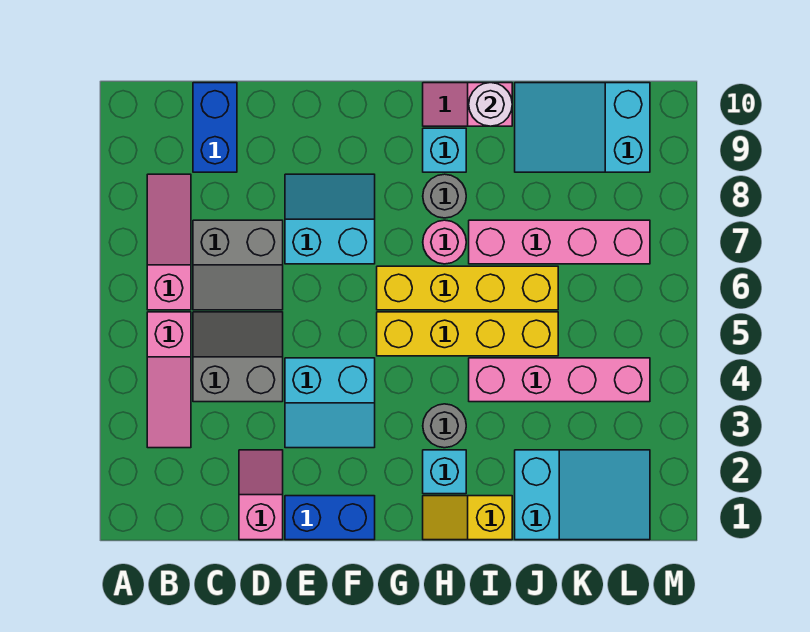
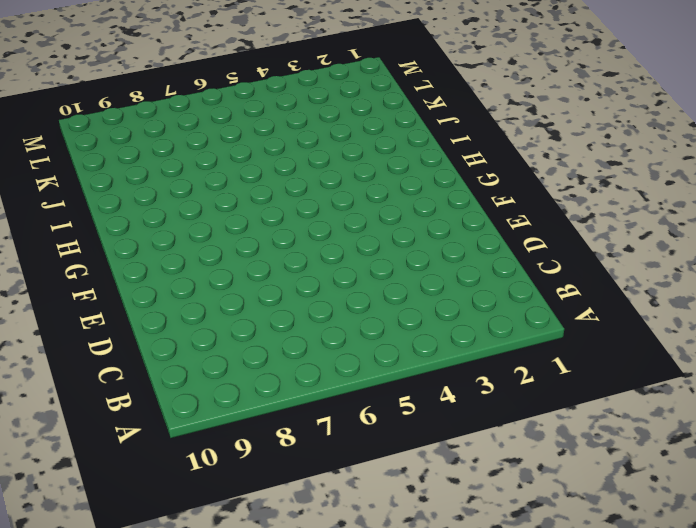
none -> pink slope B3:B5 level 1 top 5
none -> pink slope B6:B8 level 1 top 6
none -> grey slope C4:D5 level 1 top 4

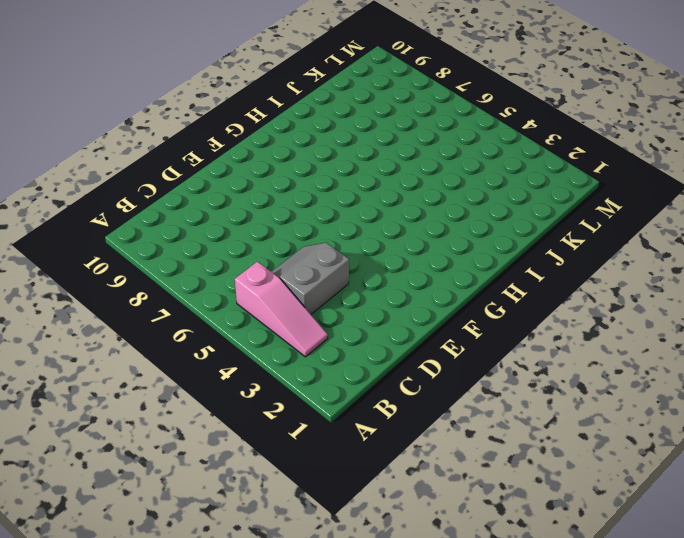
none -> pink slope B6:B8 level 1 top 6
none -> grey slope C6:D7 level 1 top 7
none -> blue brick C9:C10 level 1

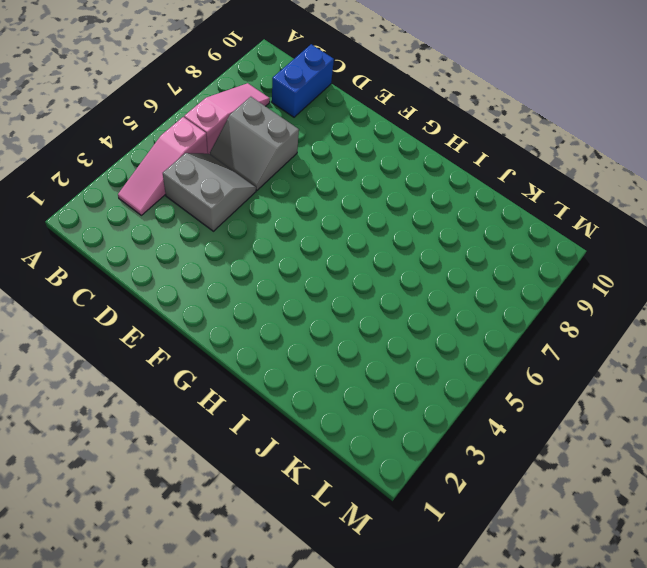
none -> pink slope D1:D2 level 1 top 1
none -> blue brick E1:F1 level 1
none -> cyan slope E3:F4 level 1 top 4

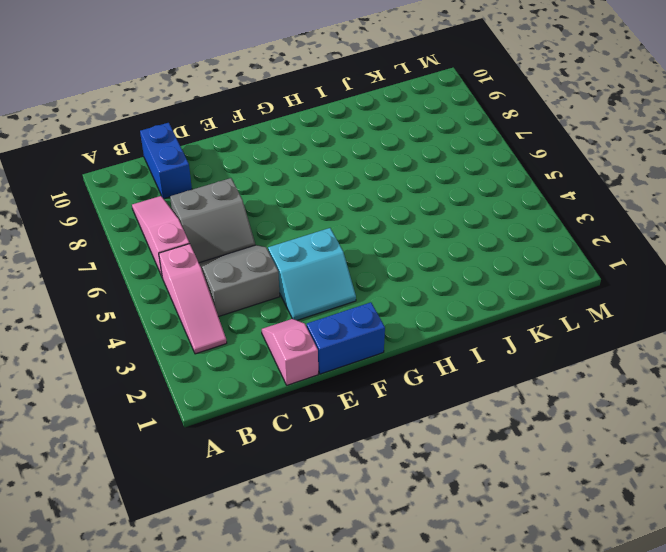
none -> cyan slope E7:F8 level 1 top 7
none -> yellow brick G5:J5 level 1
none -> yellow brick G6:J6 level 1

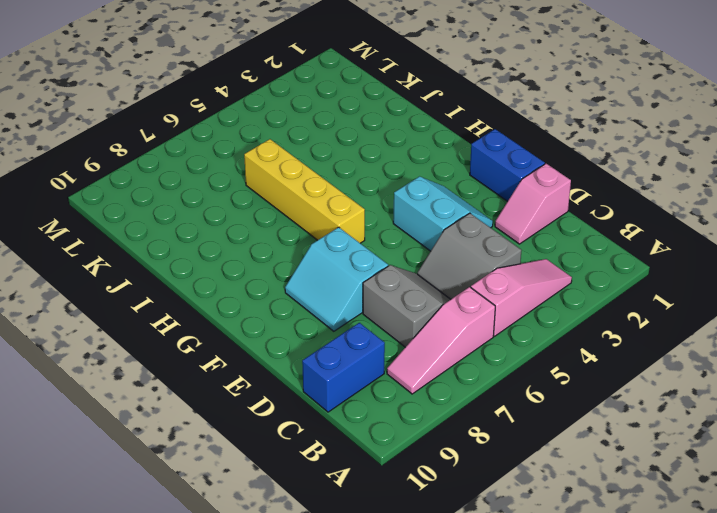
none -> yellow brick G5:J5 level 1
none -> yellow slope H1:I1 level 1 top I
none -> cyan brick H2 level 1

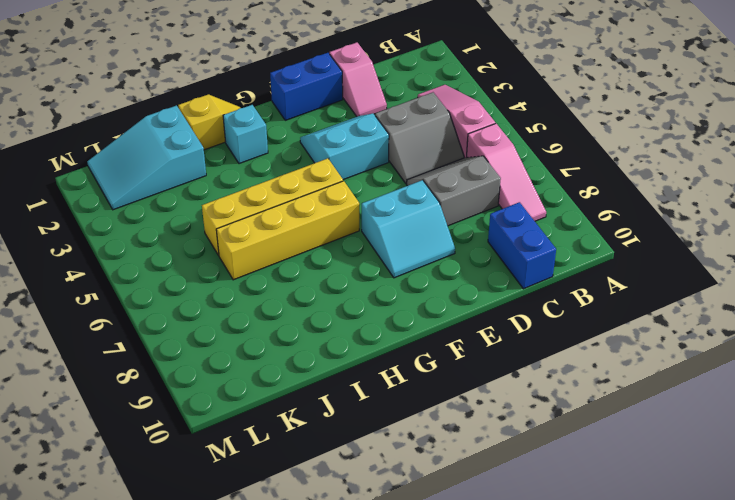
none -> grey round brick H3 level 1
none -> pink round brick H7 level 1
none -> grey round brick H8 level 1

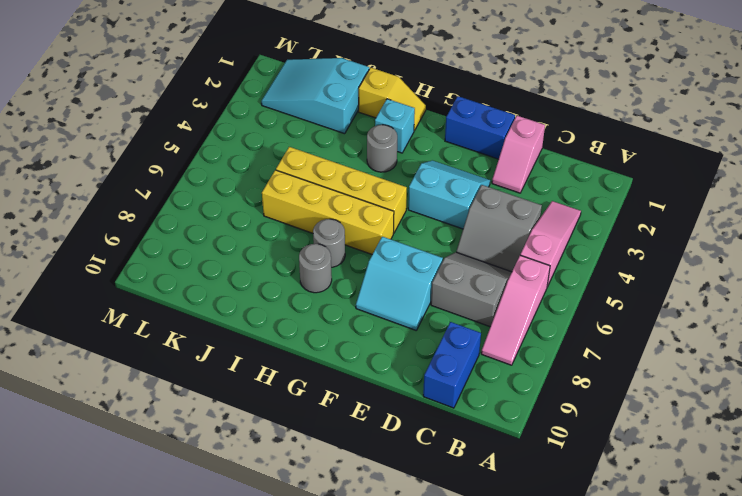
grey round brick H7 level 1 -> pink round brick H7 level 1
none -> cyan brick H9 level 1
none -> pink slope H10:I10 level 1 top I
none -> pink brick I4:L4 level 1

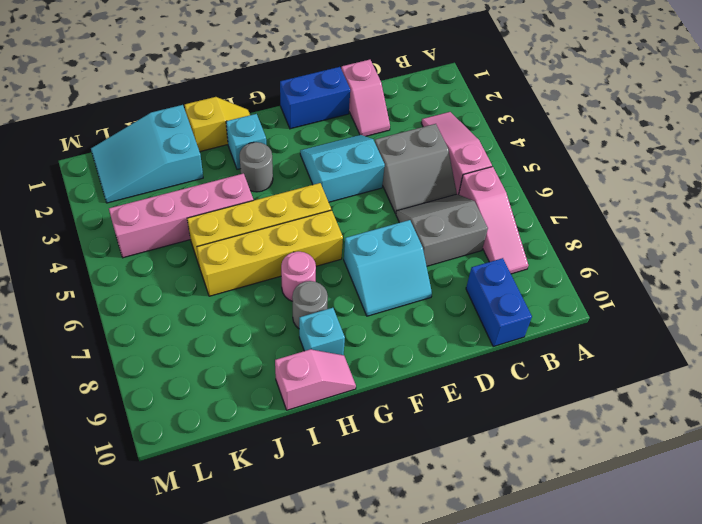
none -> pink brick I7:L7 level 1
none -> cyan slope J9:L10 level 1 top L
none -> white round brick I10 level 2

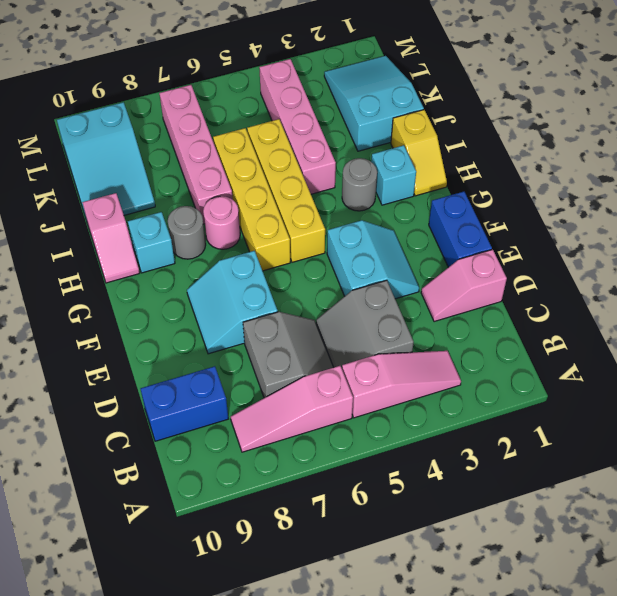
none -> white round brick I10 level 2

